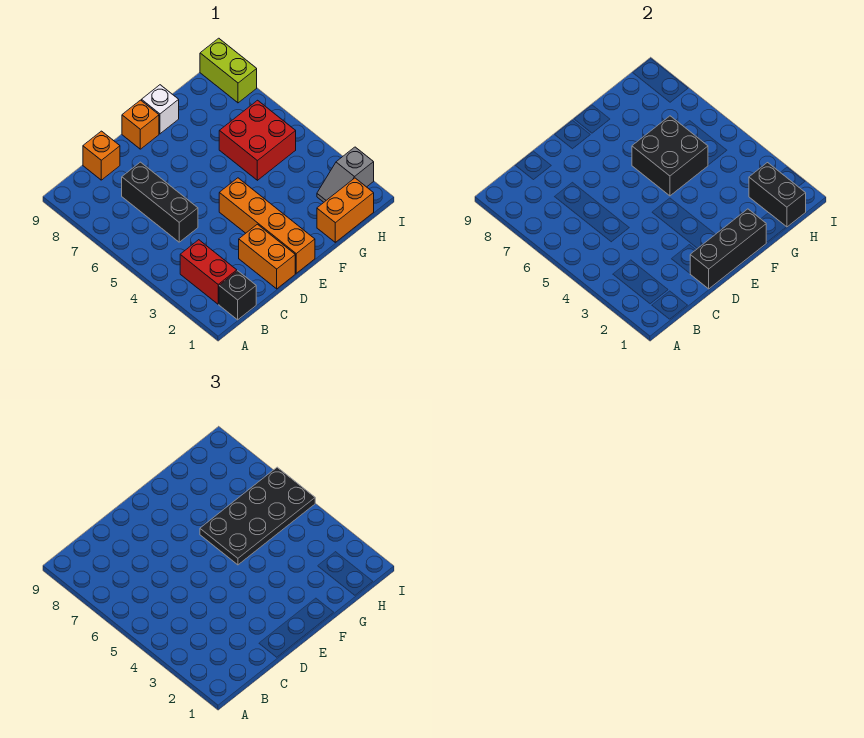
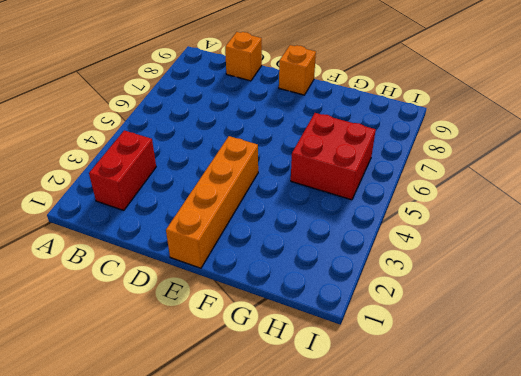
none -> black brick B1 level 1
none -> black brick C5:C7 level 1
none -> orange brick D1:D2 level 1

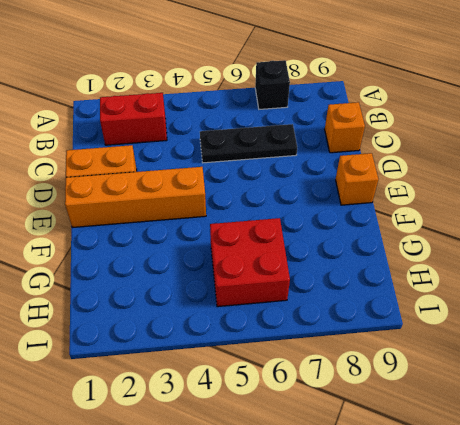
black brick A7 level 1 -> black brick B1 level 1
black plate C5:C7 level 1 -> black brick C5:C7 level 1
none -> white brick F9 level 1
none -> orange brick G1:H1 level 1
none -> grey slope H2:I2 level 1 top I

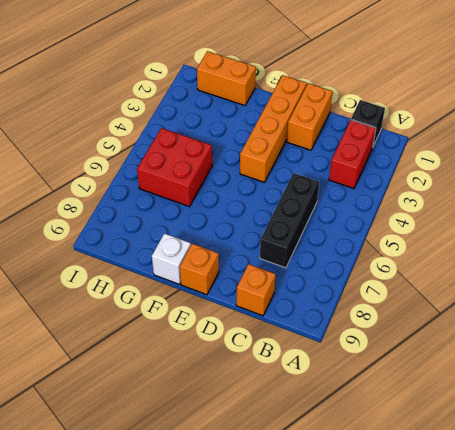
none -> grey slope H2:I2 level 1 top I
none -> lime brick I8:I9 level 1
none -> black brick D1:F1 level 2

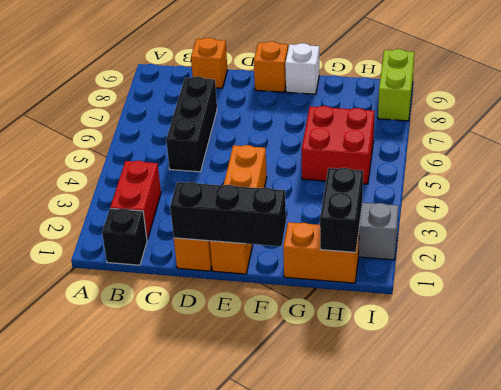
none -> black brick F5:G6 level 2
none -> black plate F5:I6 level 3

